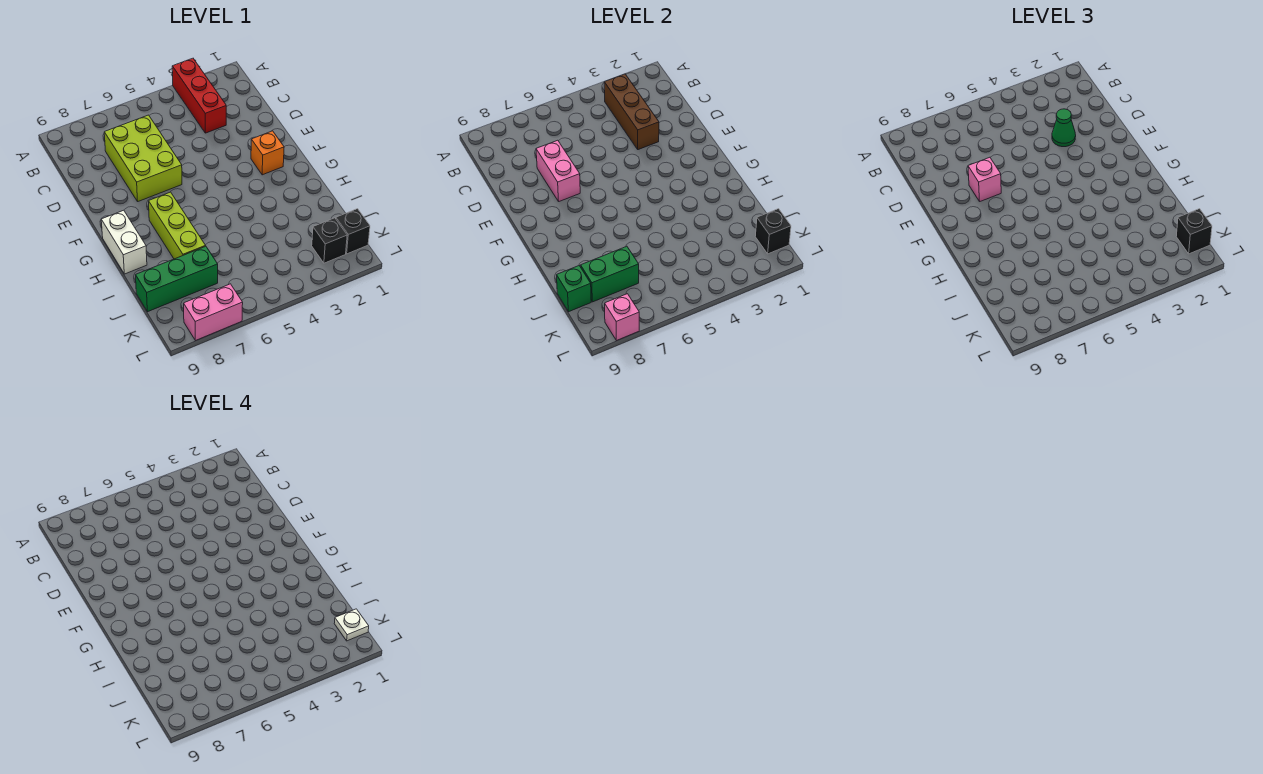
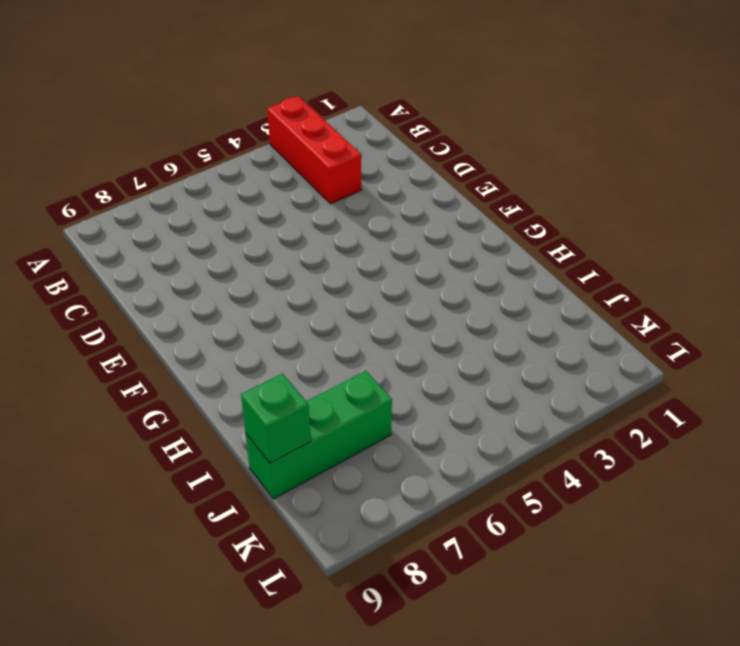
none -> lime brick C6:E7 level 1
none -> orange brick F2 level 1
none -> lime brick G7:I7 level 1

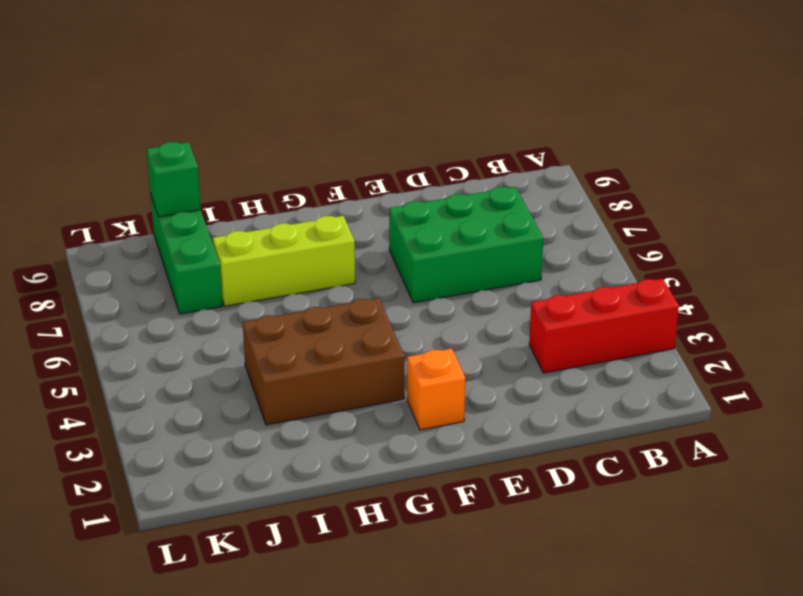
green brick C6:E7 level 1 -> lime brick C6:E7 level 1
brown brick G3:I4 level 1 -> none
none -> white brick G9:H9 level 1
none -> black brick K1 level 1
none -> black brick K2 level 1

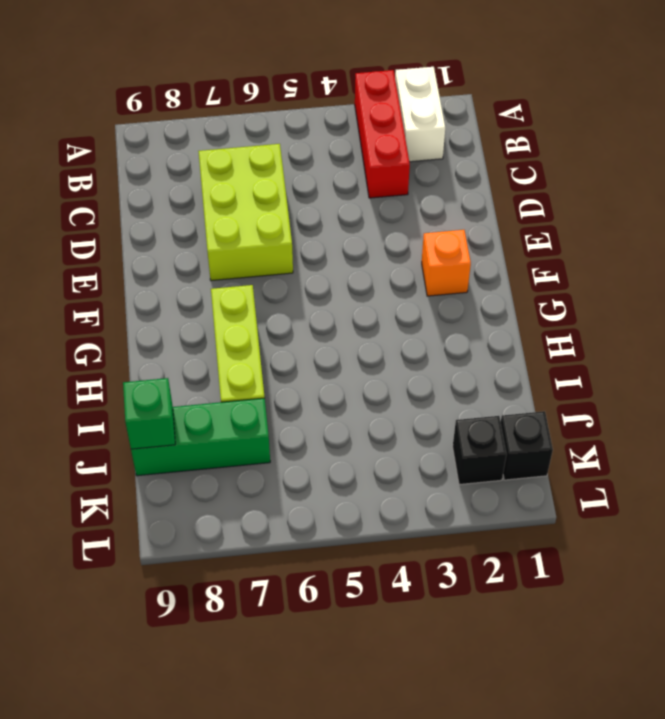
white brick A2:B2 level 1 -> white brick G9:H9 level 1
none -> pink brick L7:L8 level 1
none -> brown brick B3:D3 level 2
none -> pink brick D7:E7 level 2

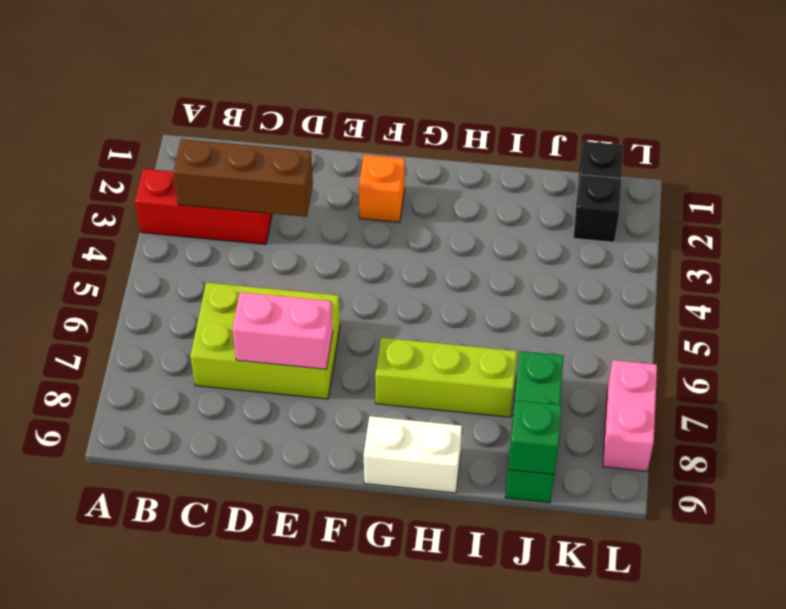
none -> green brick J7:J8 level 2
none -> black brick K1 level 2
none -> pink brick L8 level 2

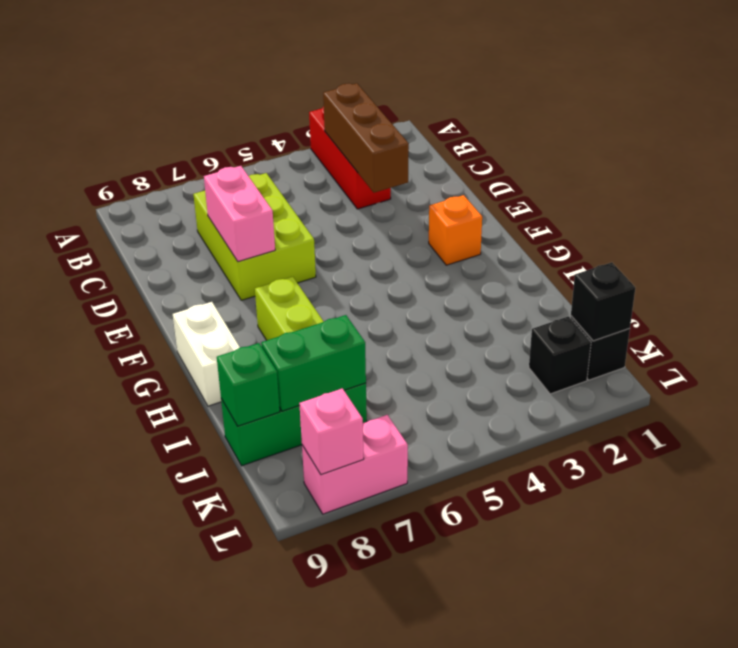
none -> green cone D3 level 3
none -> pink brick E7 level 3
none -> black brick K1 level 3

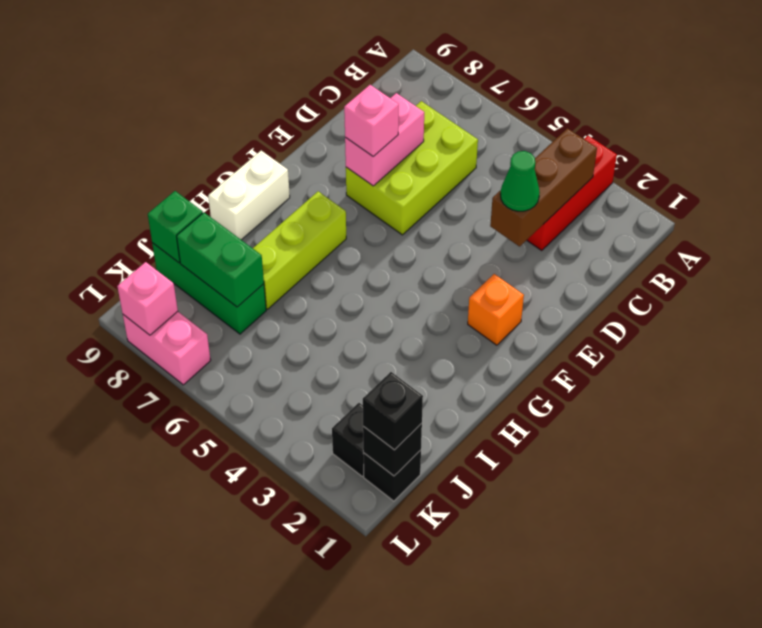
none -> white plate K1 level 4

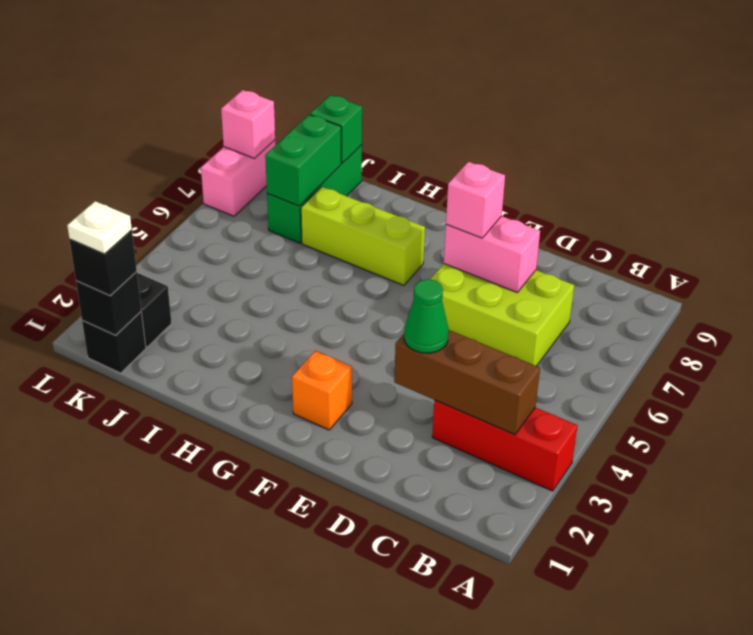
none -> white brick G9:H9 level 1

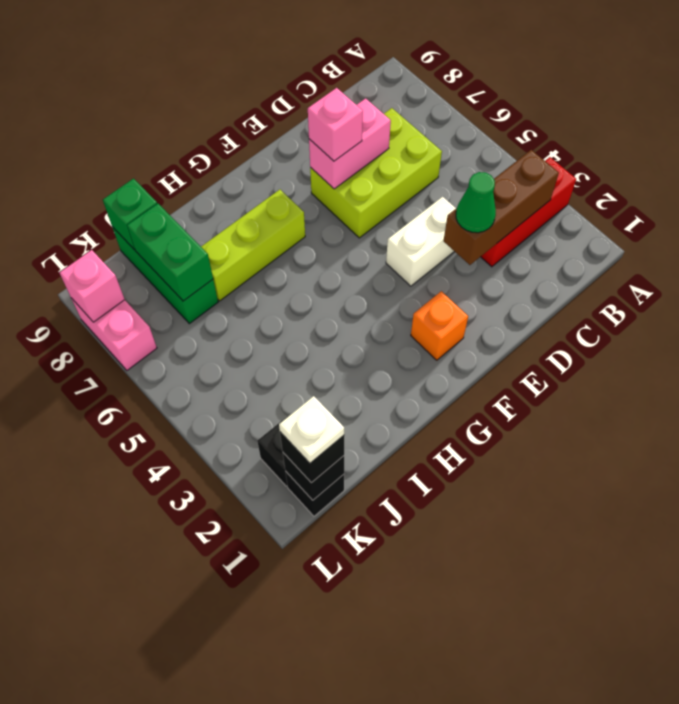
white brick D4:E4 level 1 -> white brick G9:H9 level 1

